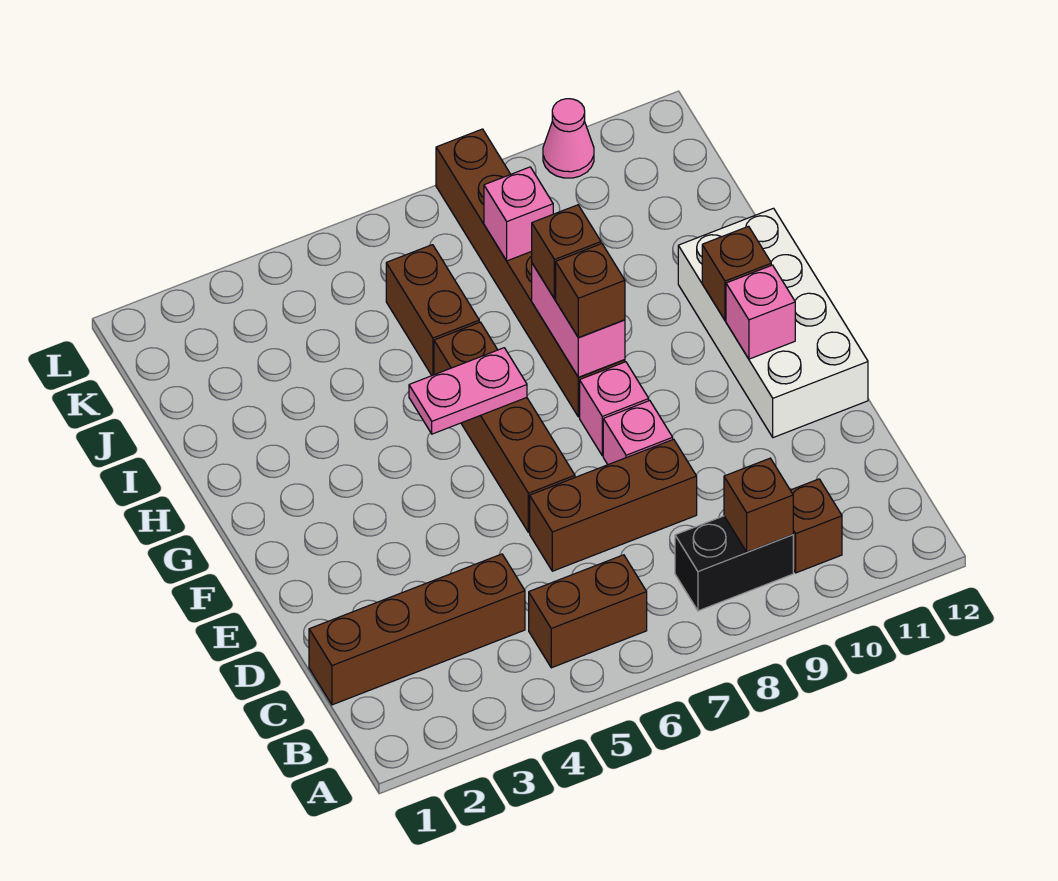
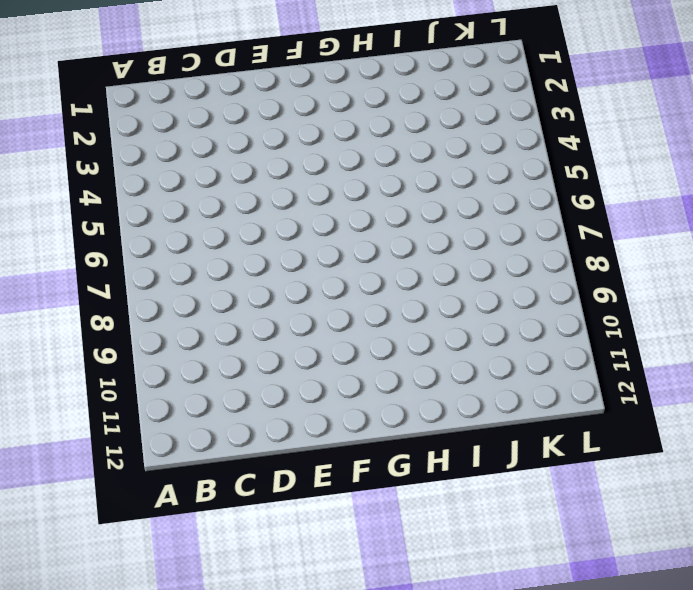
none -> brown brick B5:B6 level 1
none -> black brick B8:B9 level 1
none -> brown brick B10 level 1

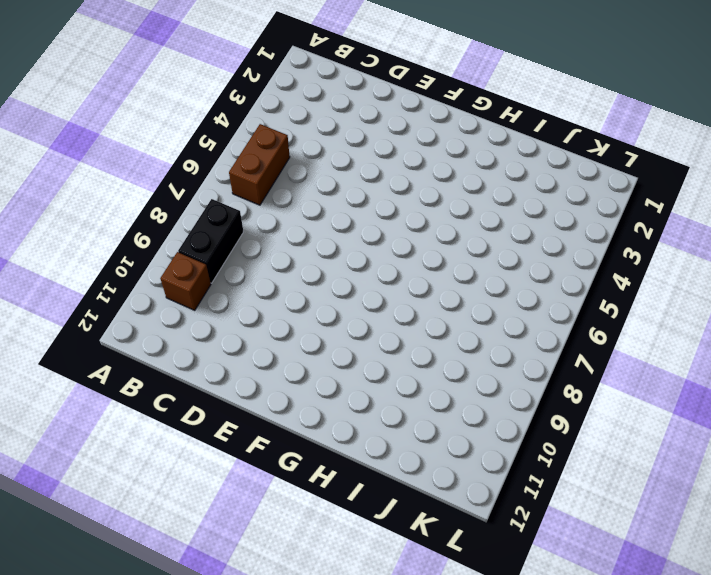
none -> brown brick C1:C4 level 1
none -> brown brick D6:D8 level 1
none -> brown brick E6:H6 level 1

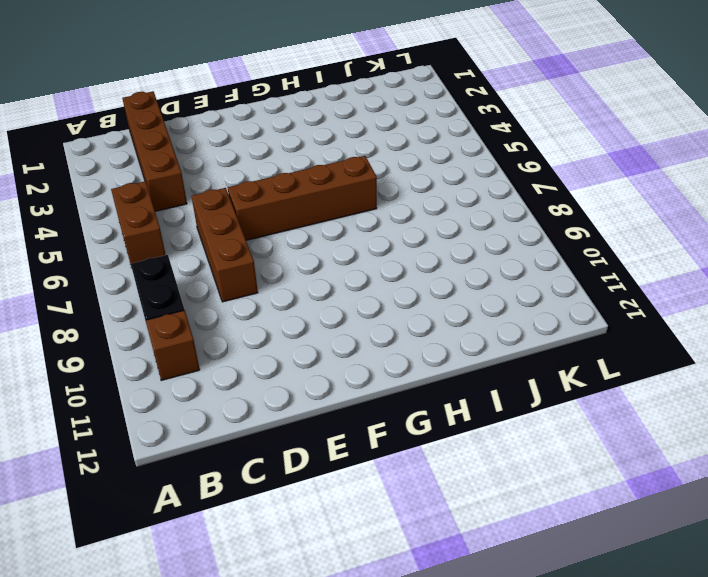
none -> pink brick E8 level 1
none -> white brick E11:H12 level 1
none -> pink brick F8 level 1

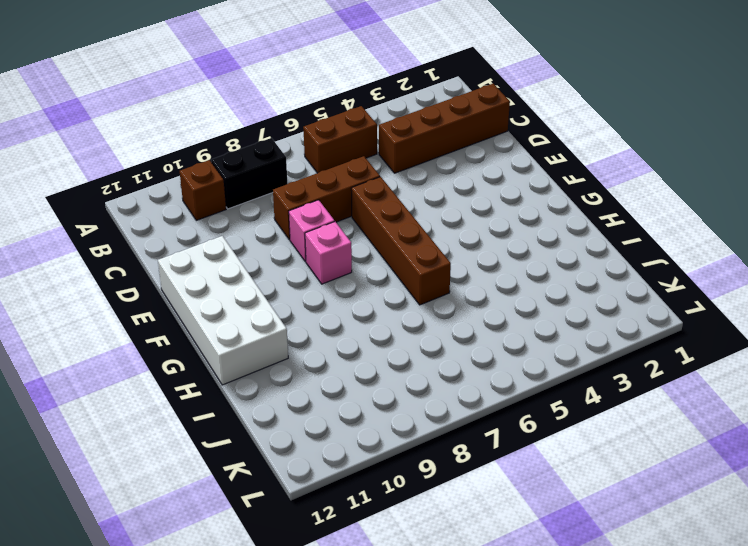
none -> brown brick G8:L8 level 1
none -> brown brick I6:J6 level 1
none -> pink cone L10 level 1

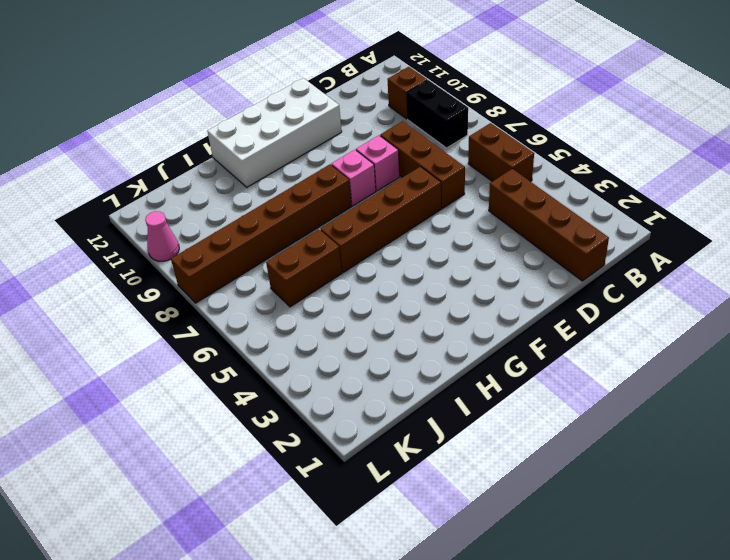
none -> brown brick B9 level 2
none -> pink brick F11 level 2
none -> pink plate G5:G6 level 2

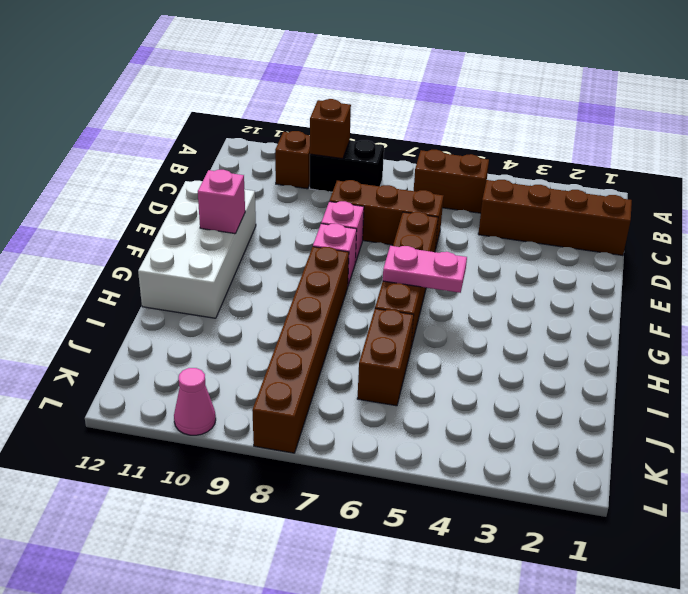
none -> pink brick G8:H8 level 2
none -> brown brick G11 level 2
none -> pink brick J8 level 2

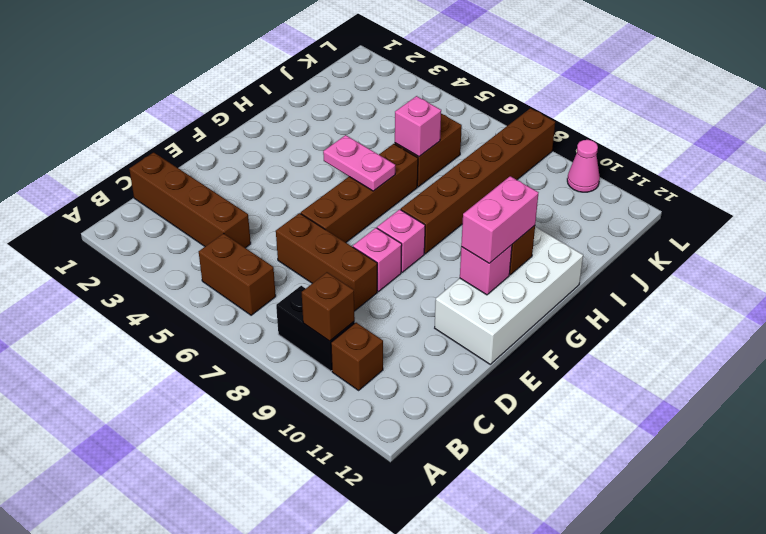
pink brick F11:G11 level 3 -> pink brick G8:H8 level 2
pink brick I6 level 2 -> pink brick J8 level 2
none -> brown brick G8 level 3
none -> brown brick H8 level 3

